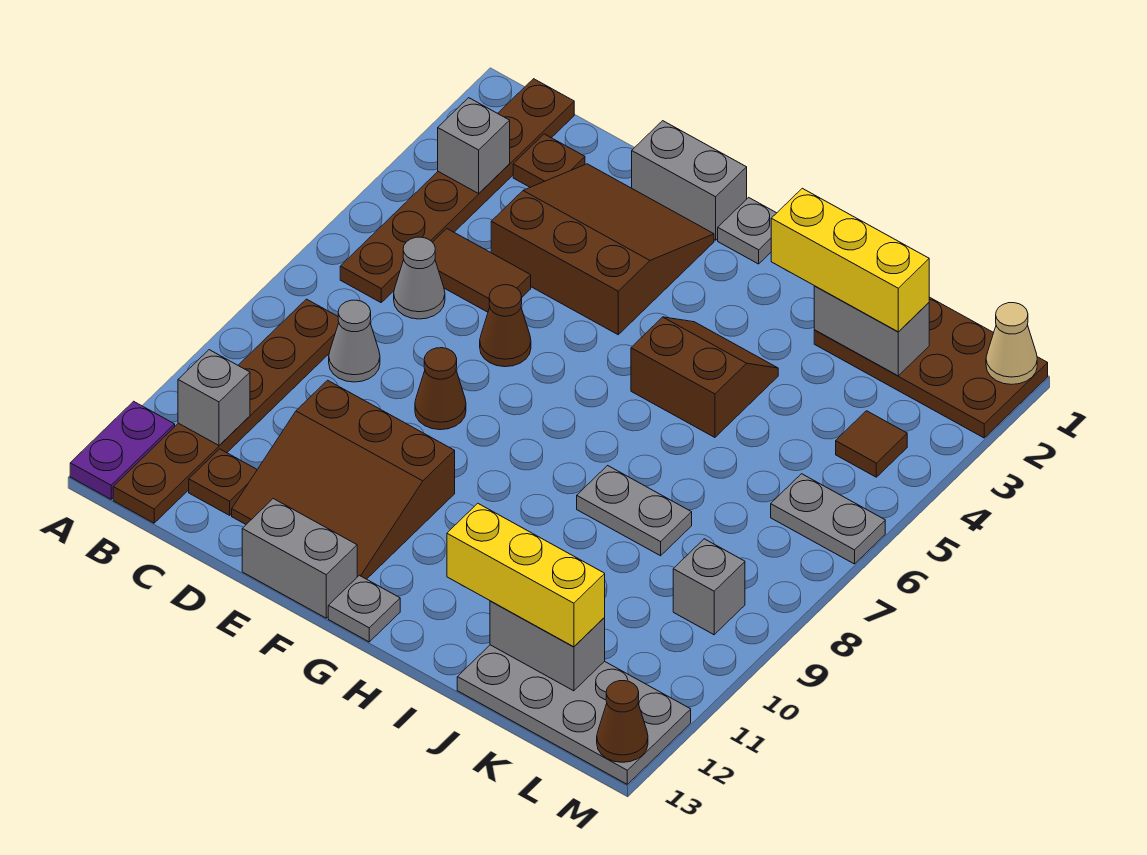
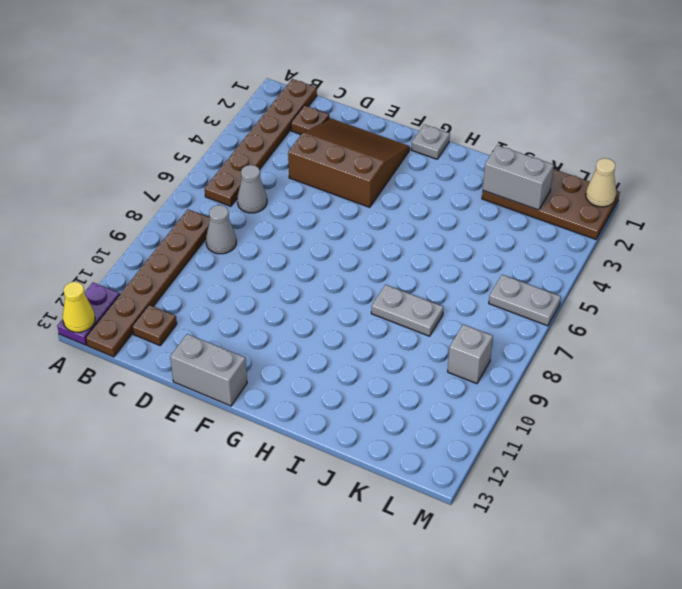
yellow cone A13 level 2 -> none
none -> brown tile C5:D5 level 1
none -> brown slope D10:F12 level 1 top 10
none -> grey brick E1:F1 level 1
none -> brown cone E6 level 1

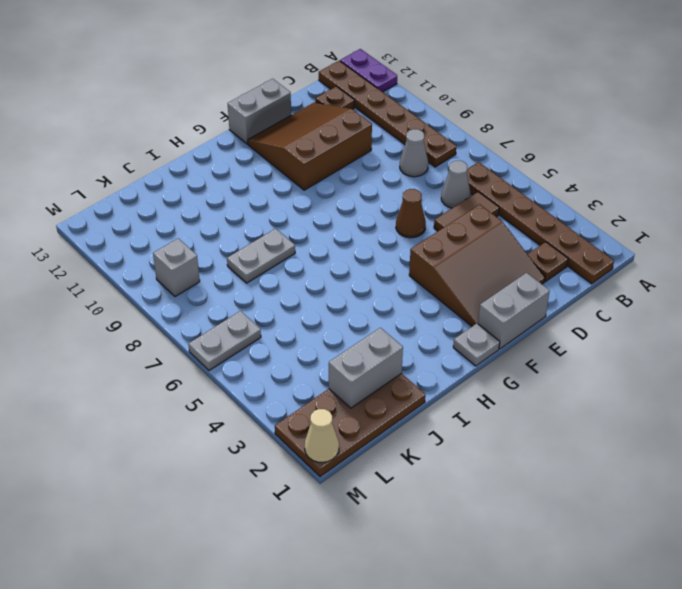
none -> brown cone E8 level 1
none -> grey plate G13 level 1
none -> brown slope H4:I5 level 1 top 5
none -> grey plate J12:M13 level 1

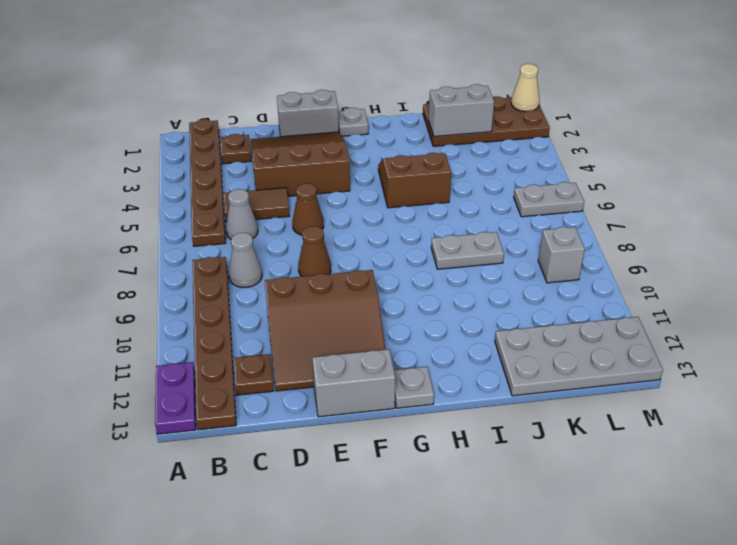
none -> brown tile L4 level 1
none -> grey brick B3 level 2
none -> grey brick B11 level 2
none -> grey brick J12:K12 level 2

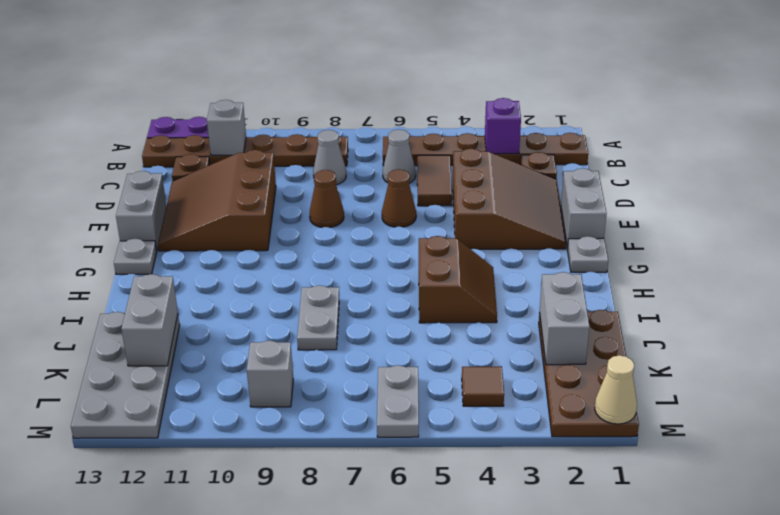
purple brick B3 level 2 -> grey brick B3 level 2
none -> brown cone M13 level 2
none -> yellow brick I2:K2 level 3
none -> yellow brick I12:K12 level 3

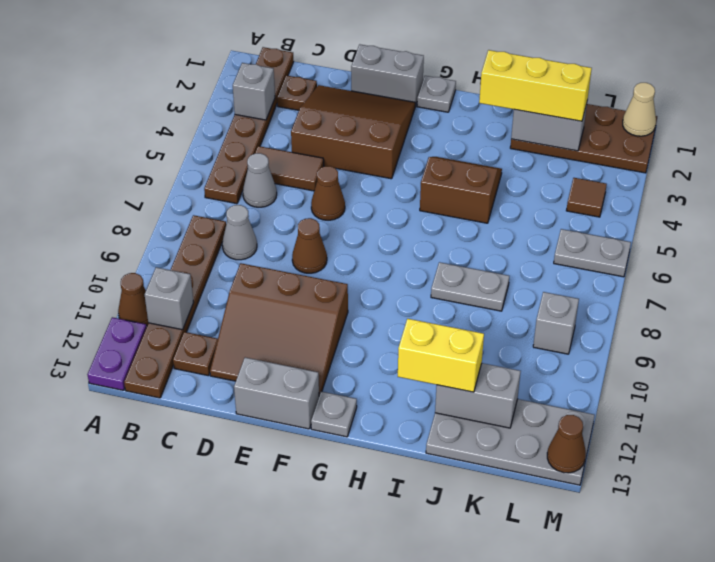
brown cone A11 level 1 -> none
yellow brick I12:J12 level 3 -> yellow brick I12:K12 level 3

